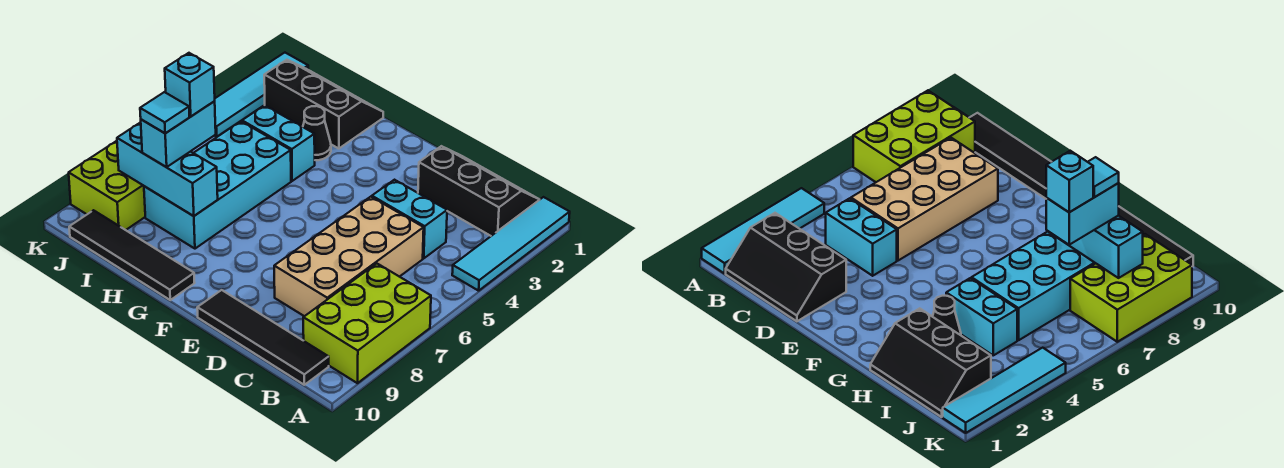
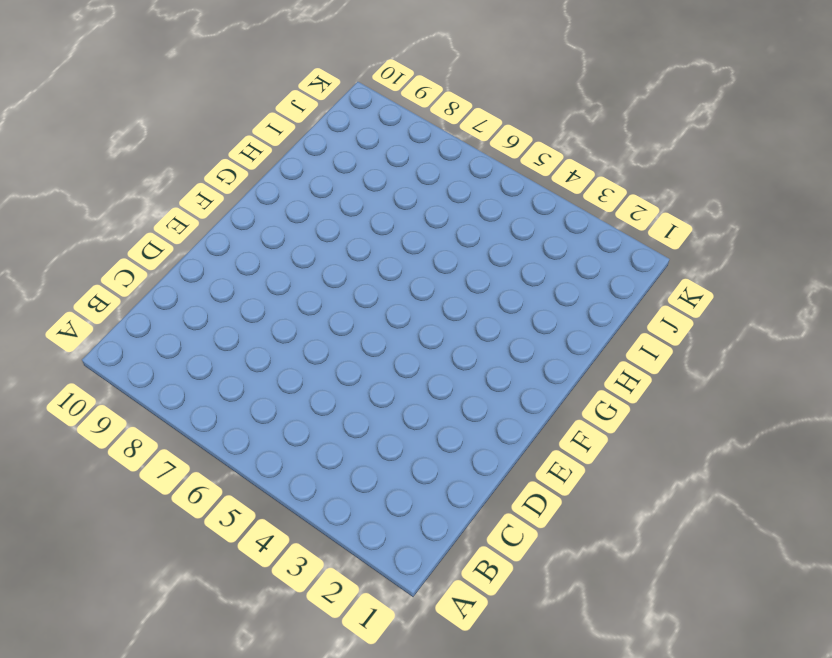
none -> cyan tile A1:A4 level 1
none -> lime brick A7:B9 level 1
none -> black slope B1:D2 level 1 top 2

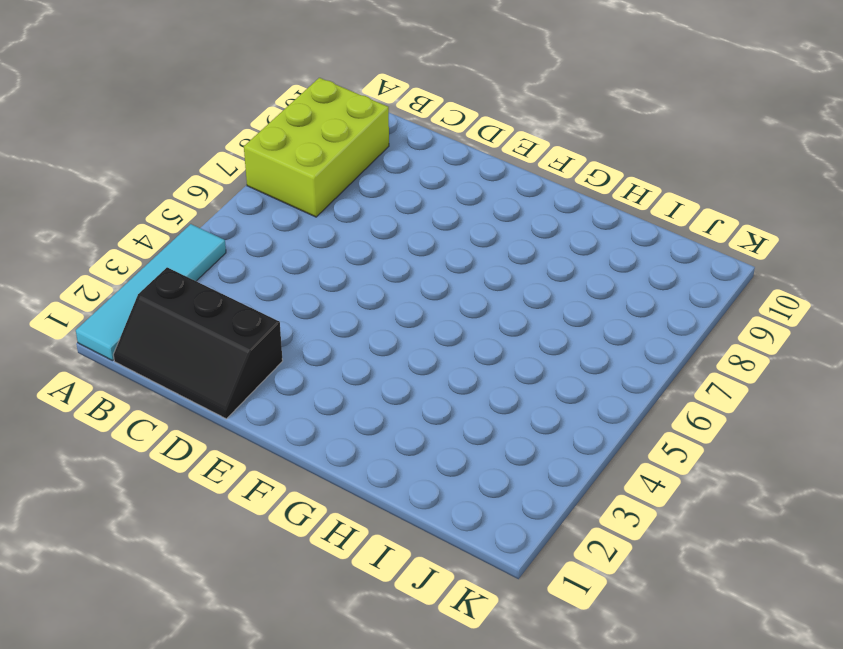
none -> black tile B10:E10 level 1
none -> cyan brick C4:D4 level 1
none -> tan brick C5:D8 level 1

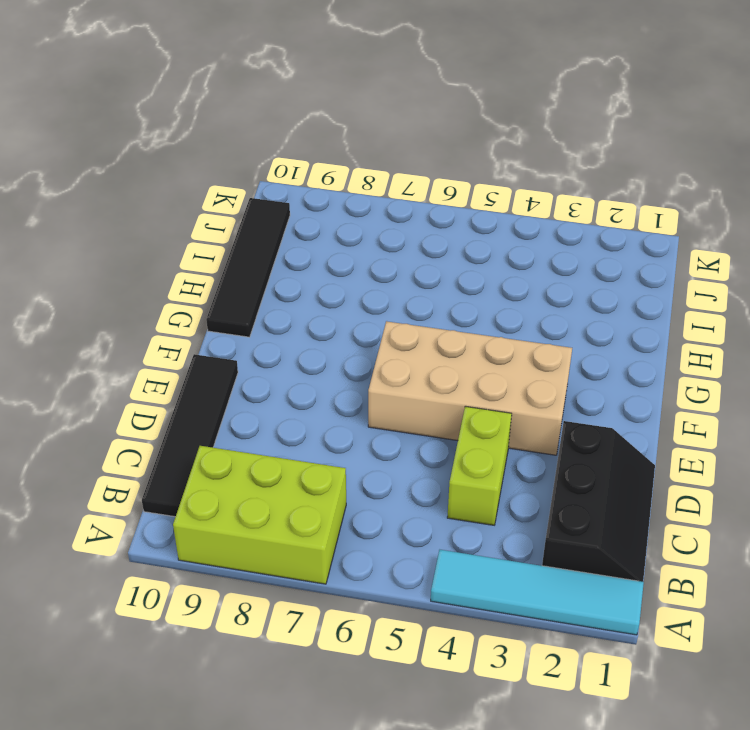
lime brick C4:D4 level 1 -> cyan brick C4:D4 level 1
tan brick E3:F6 level 1 -> tan brick C5:D8 level 1
none -> black slope H1:J2 level 1 top 2
none -> black cone H3 level 1
none -> cyan brick H4:I4 level 1

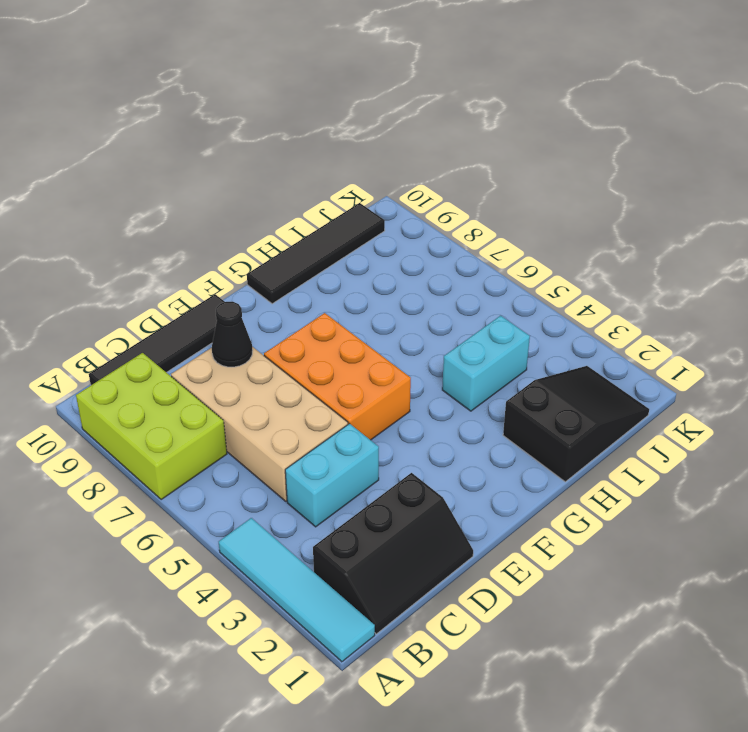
black cone D8 level 2 -> black cone H3 level 1
orange brick E5:F7 level 1 -> none
black slope H1:J2 level 1 top H -> black slope H1:J2 level 1 top 2
none -> cyan brick H5:I8 level 1
none -> lime brick J7:K9 level 1
none -> cyan tile K1:K4 level 1

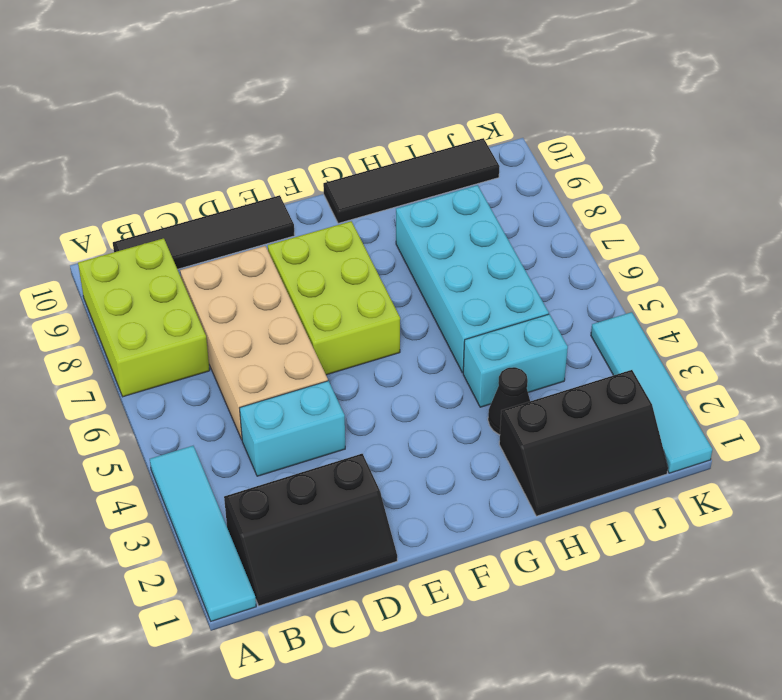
lime brick E6:F8 level 1 -> lime brick J7:K9 level 1
none -> cyan brick H8:J8 level 2
none -> cyan brick I7:I8 level 3
none -> cyan brick I7 level 4

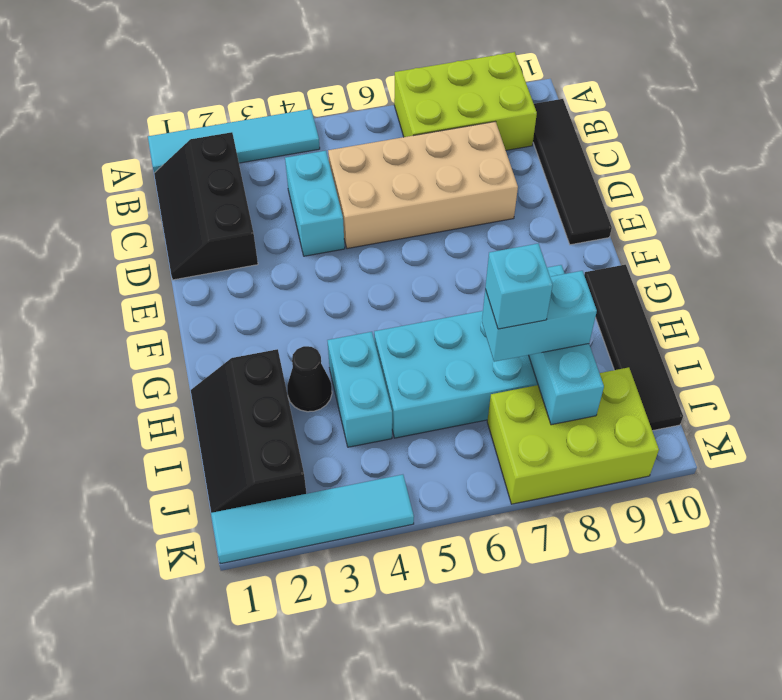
none -> cyan tile I8 level 4

